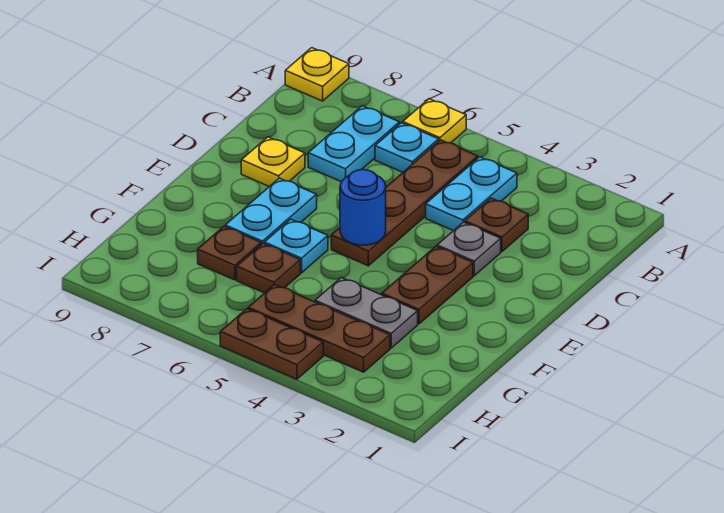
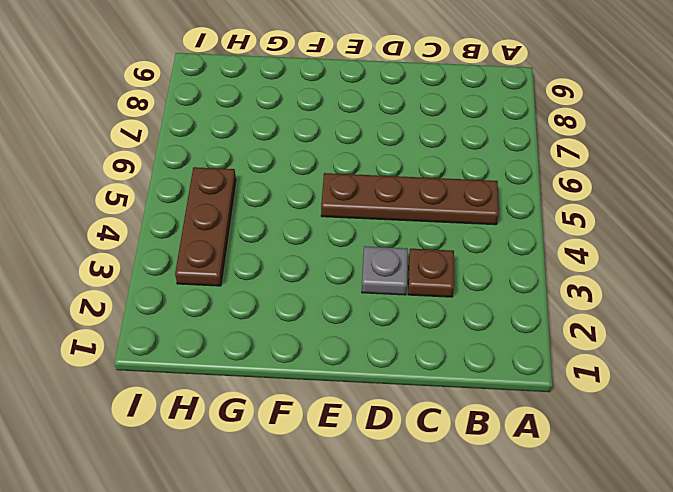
none -> yellow plate A6 level 1
none -> yellow plate A9 level 1
none -> cyan plate B4:C4 level 1

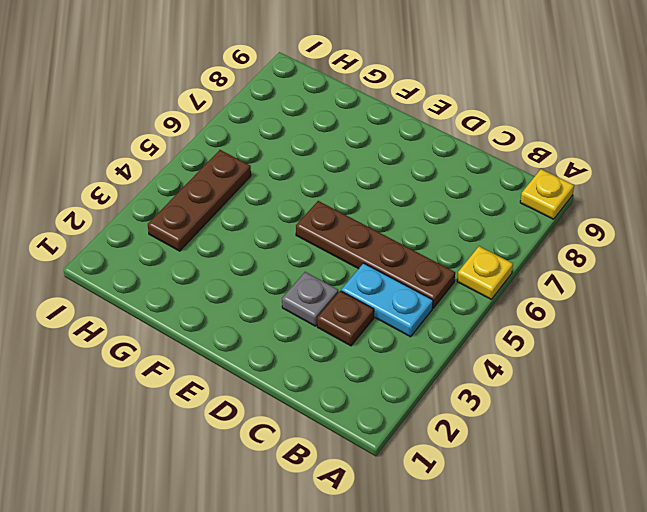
none -> cyan plate B6 level 1
none -> cyan plate B7:C7 level 1
none -> yellow plate D8 level 1

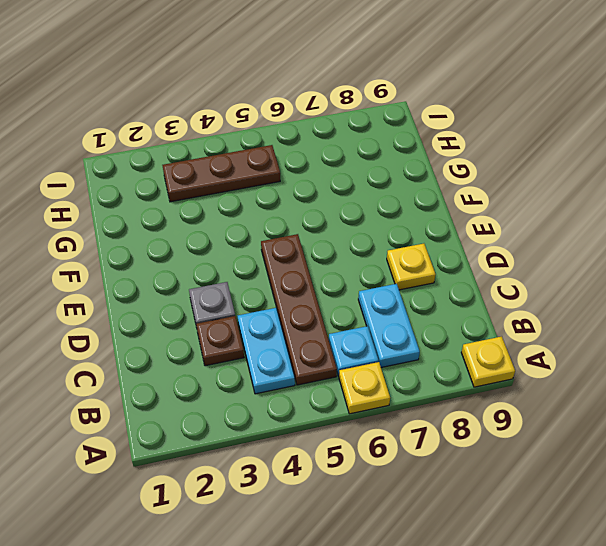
none -> brown plate E3:F3 level 1
none -> cyan plate E7:F7 level 1
none -> cyan plate F6 level 1

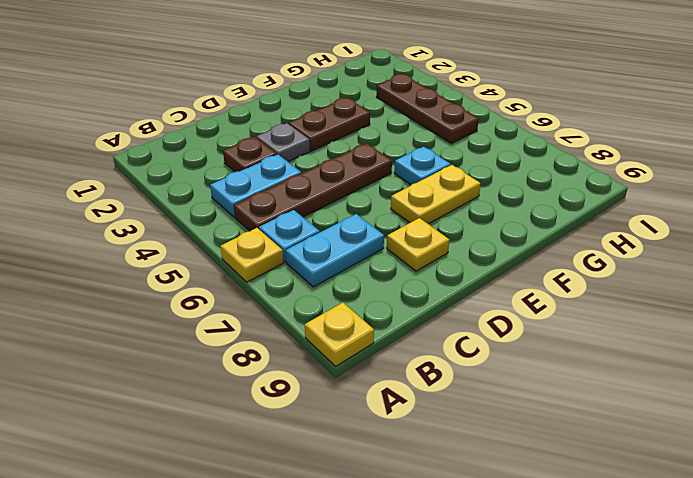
yellow plate E7:F7 level 1 -> cyan plate E7:F7 level 1
none -> grey plate G3:G4 level 1
none -> brown plate G6 level 1
none -> brown plate G7 level 1

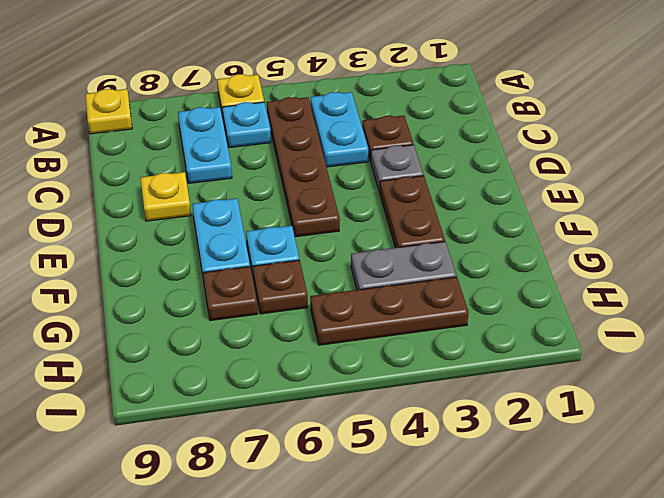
none -> brown plate I4:I5 level 1
none -> blue round brick E5 level 2

